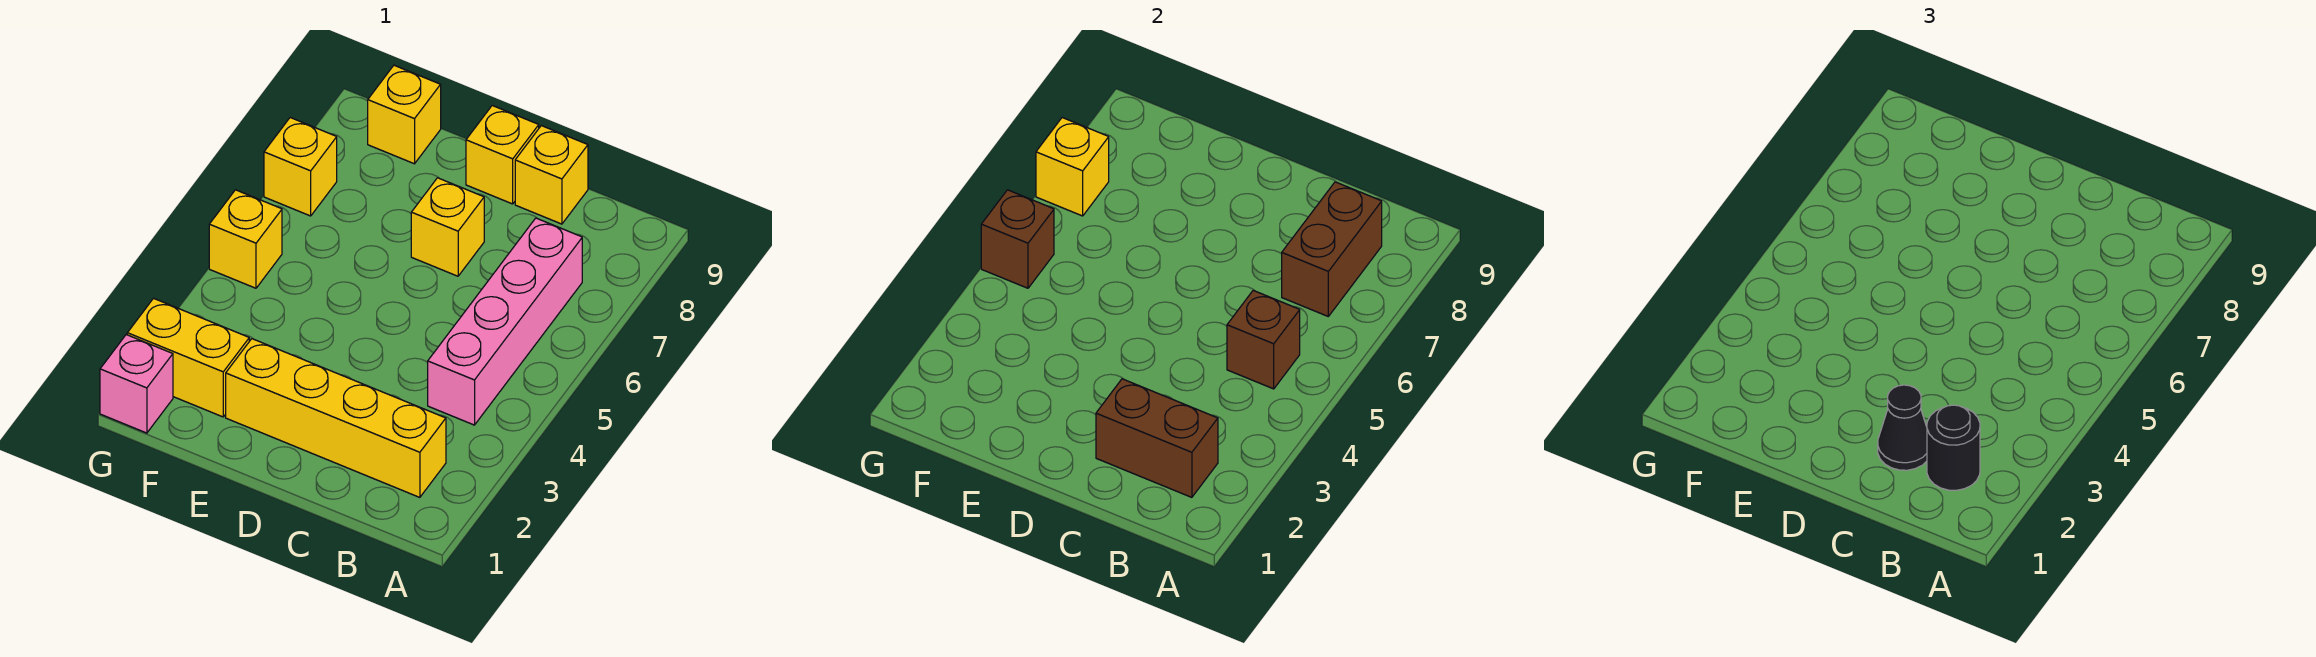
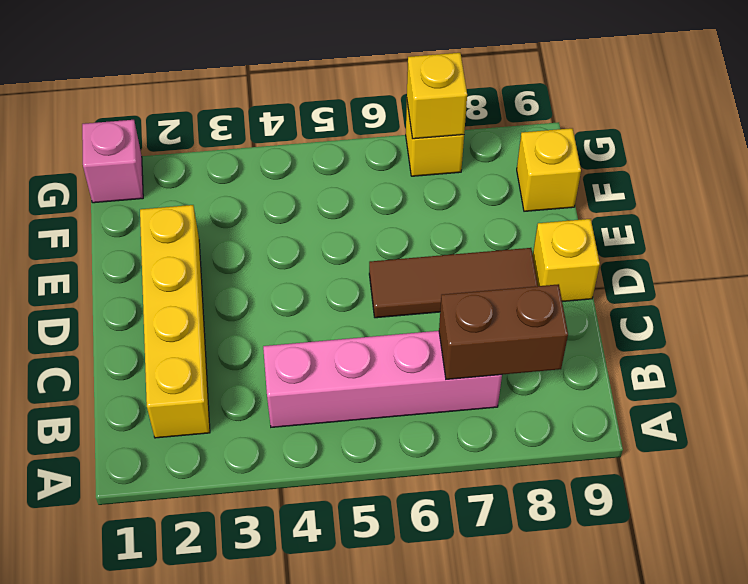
brown tile D6:D8 level 1 -> yellow brick D7 level 1
none -> yellow brick C9 level 1
none -> yellow brick F2:G2 level 1
none -> yellow brick G5 level 1

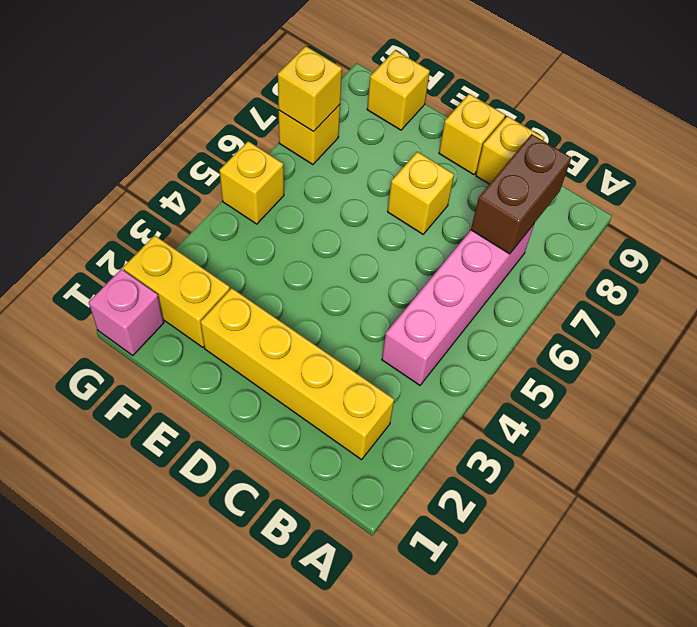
none -> brown brick B2:C2 level 2
none -> brown brick B5 level 2
none -> brown brick G5 level 2

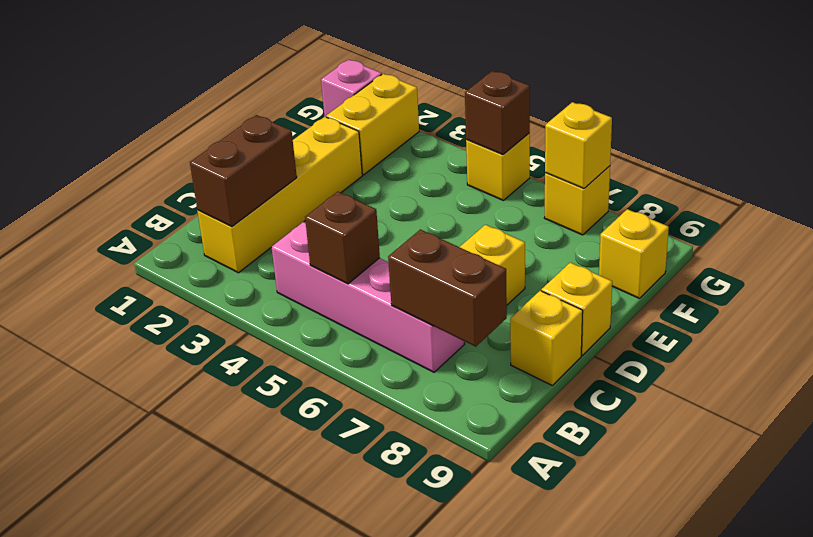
none -> black round brick B2 level 3
none -> black cone C2 level 3

